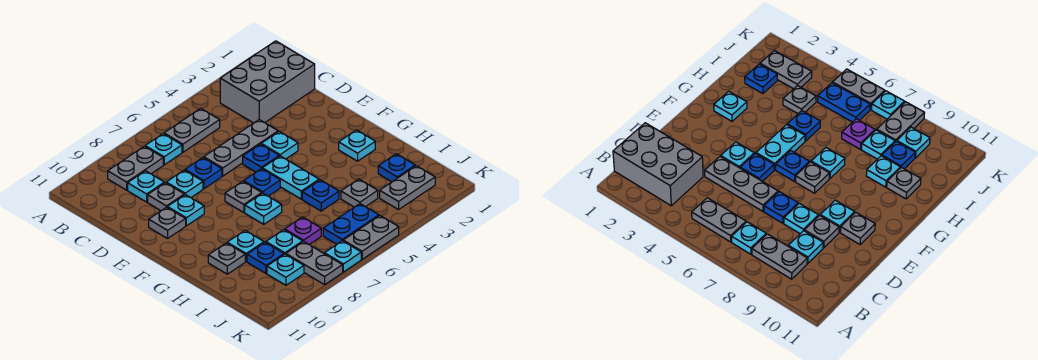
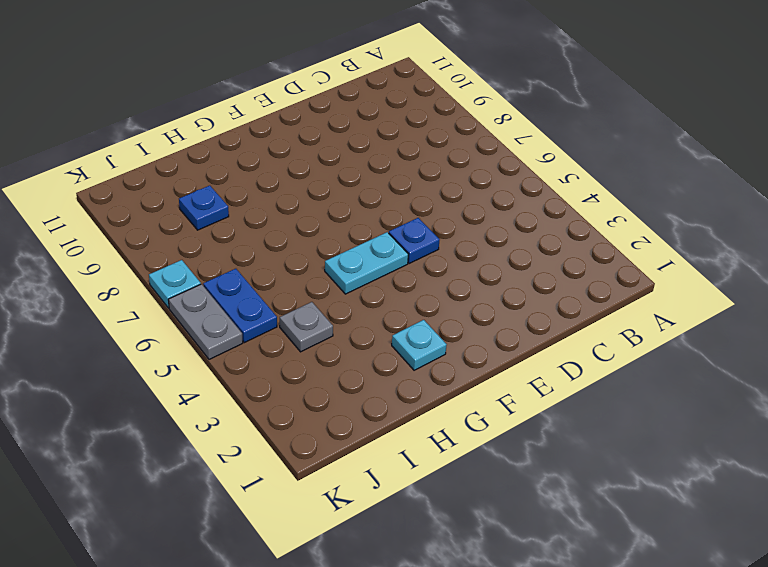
none -> grey brick B1:C3 level 1
none -> grey plate B5:B6 level 1
none -> cyan plate B7 level 1
none -> grey plate B8:B9 level 1

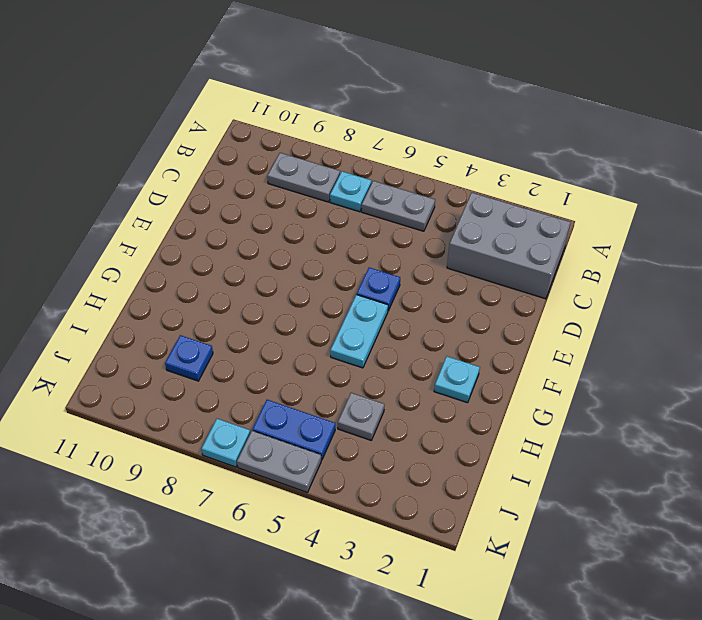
none -> cyan plate C9 level 1
none -> grey plate D4:D6 level 1
none -> blue plate D7 level 1
none -> cyan plate D8 level 1

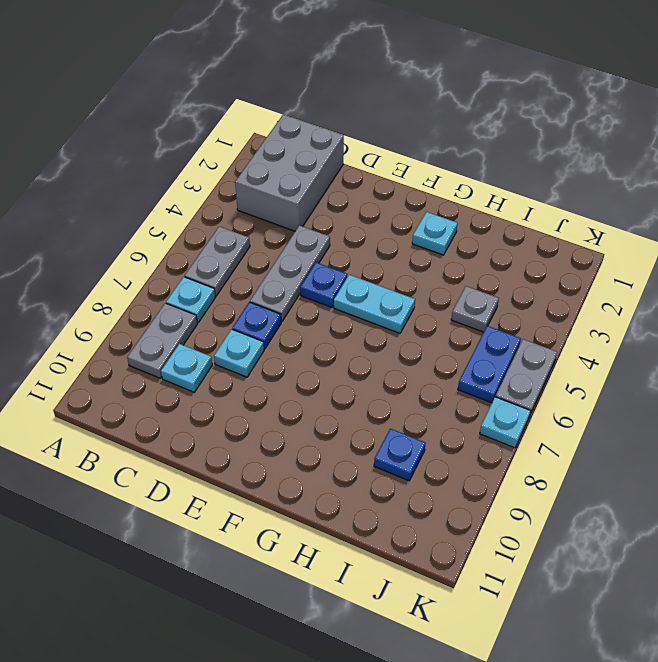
none -> grey plate D9 level 1
none -> cyan plate E4 level 1
none -> cyan plate E9 level 1
none -> grey plate E10 level 1

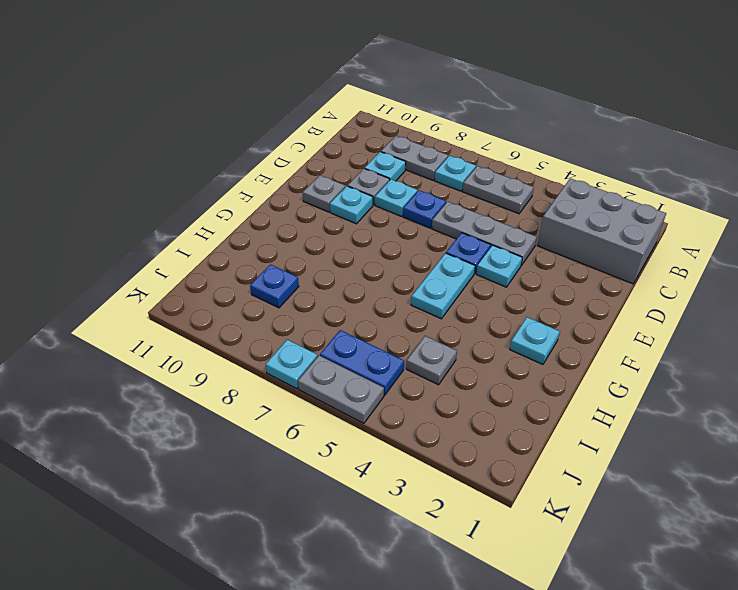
none -> blue plate F6 level 1
none -> grey plate F7 level 1
none -> cyan plate G7 level 1
none -> blue plate H5 level 1

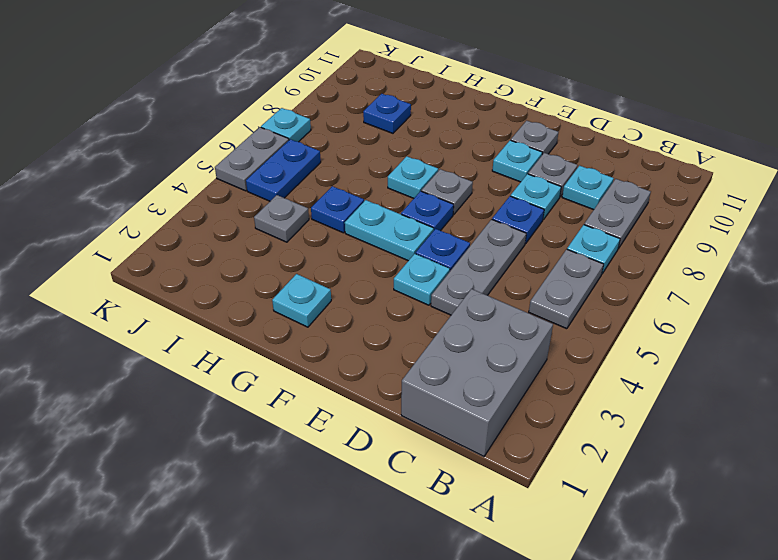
none -> cyan plate H9 level 1
none -> grey plate H10 level 1
none -> blue plate I2 level 1
none -> purple plate I7 level 1

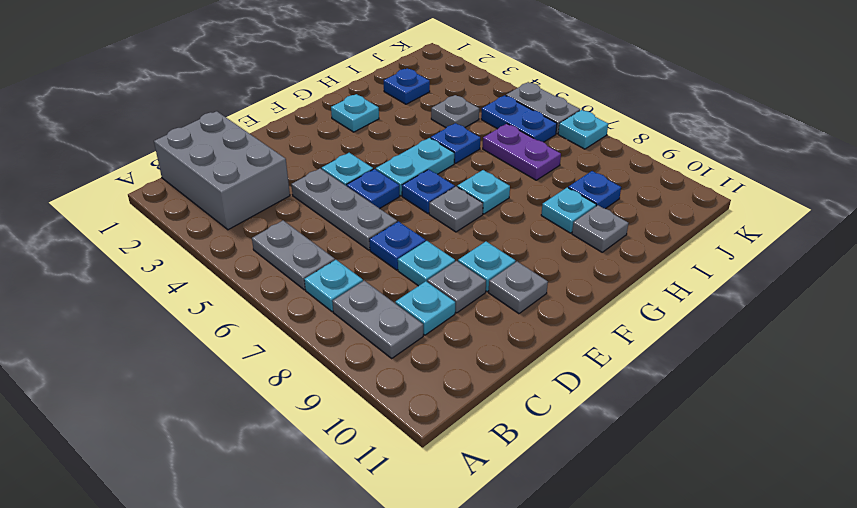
purple plate I6:I7 level 1 -> purple plate I7 level 1
none -> cyan plate I8 level 1
none -> grey plate J2:J3 level 1
none -> grey plate J8:K8 level 1
none -> cyan plate J9 level 1

